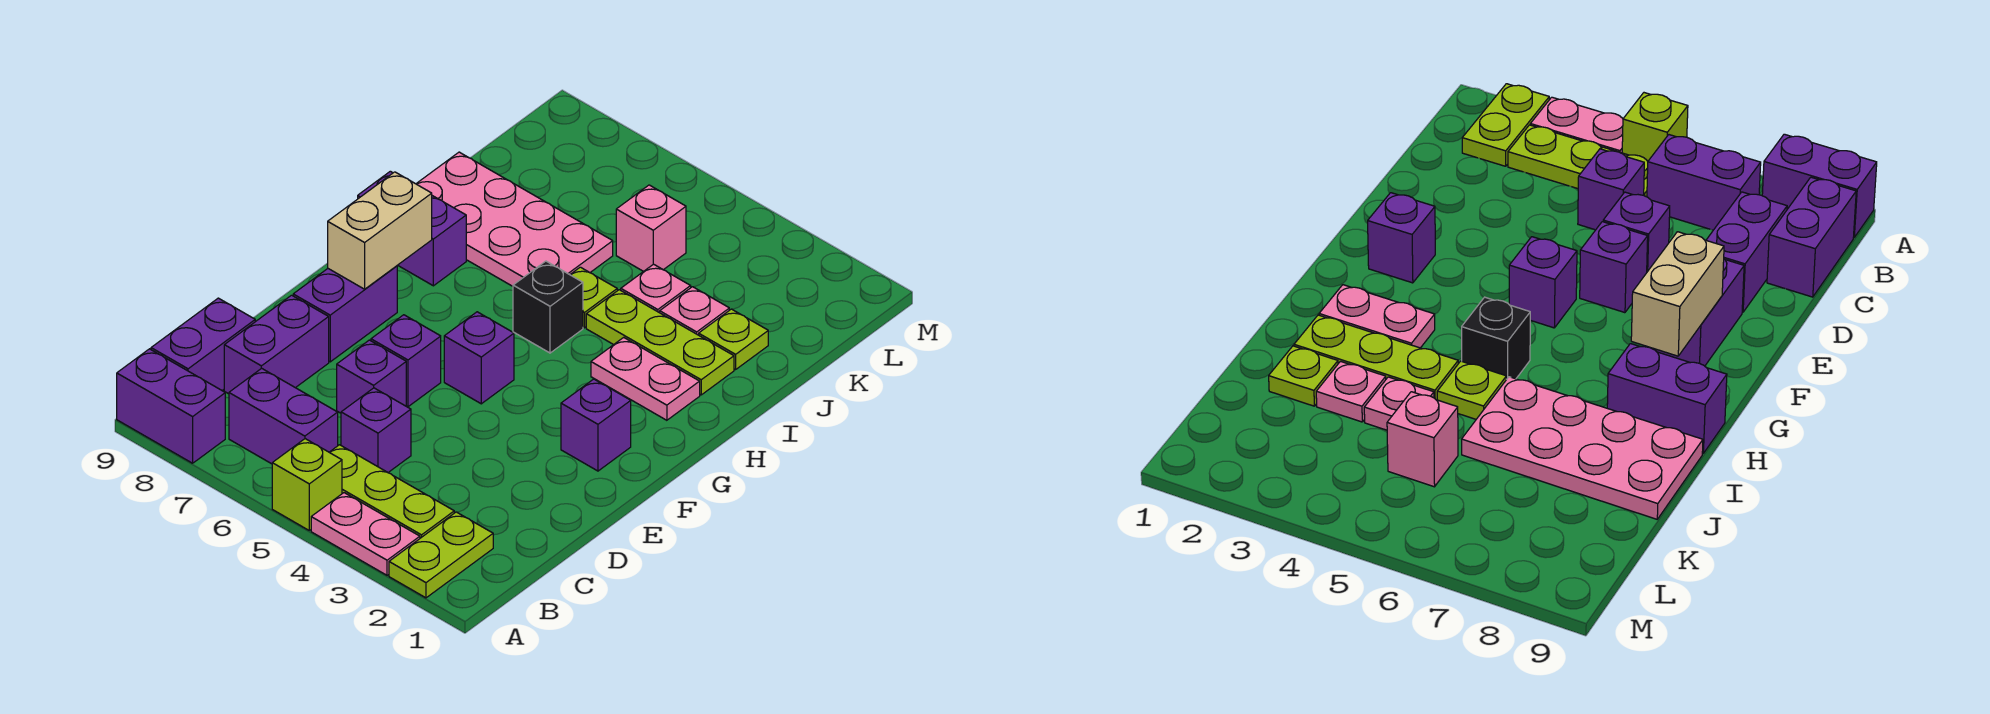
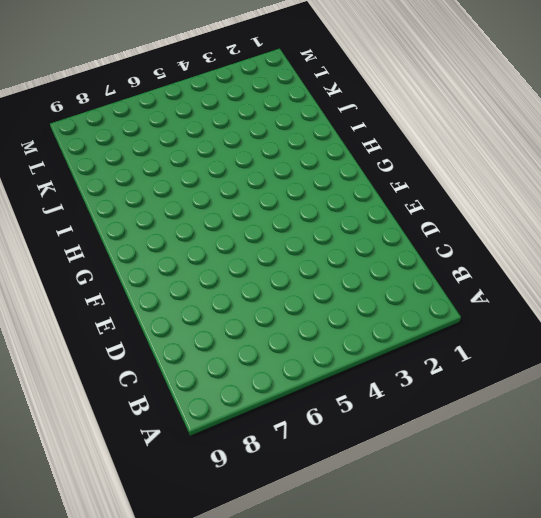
none -> lime plate A2:B2 level 1
none -> pink plate A3:A4 level 1
none -> lime brick A5 level 1

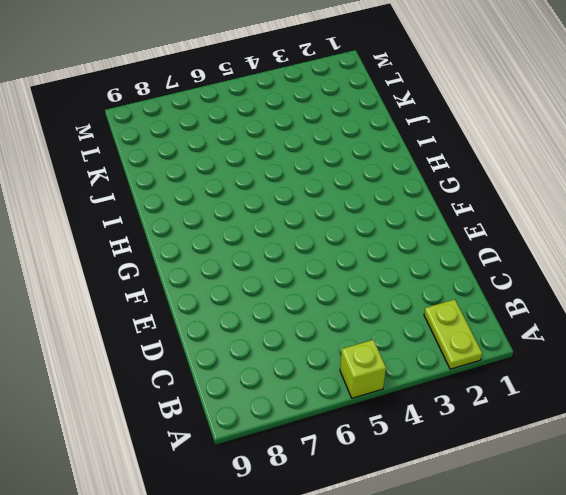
none -> pink plate A3:A4 level 1
none -> purple brick A8:A9 level 1
none -> lime plate B3:B5 level 1

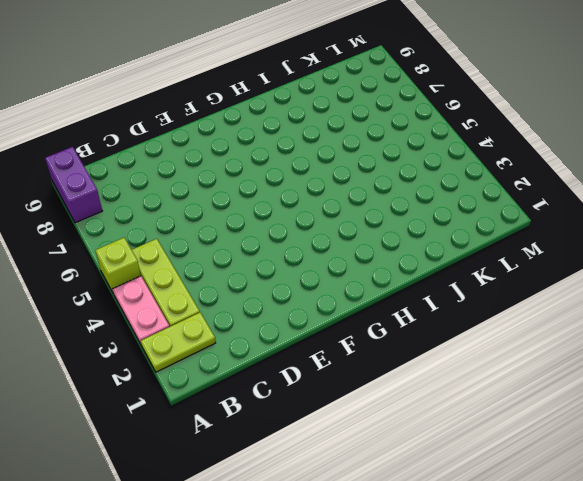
none -> purple brick B6:B7 level 1
none -> purple brick B9:C9 level 1
none -> purple brick C5 level 1

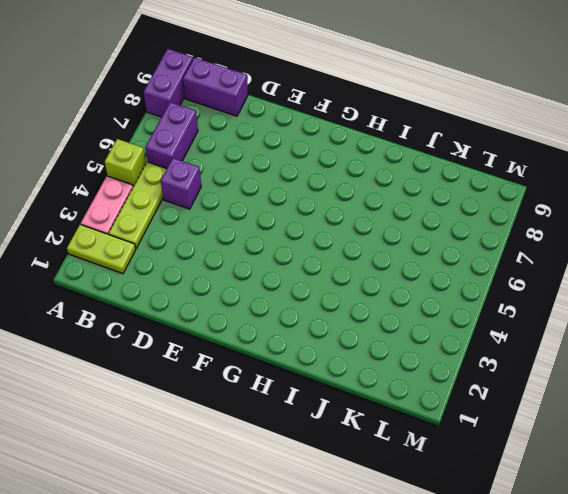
none -> purple brick C8:D8 level 1
none -> purple brick D6 level 1
none -> purple brick E6 level 1

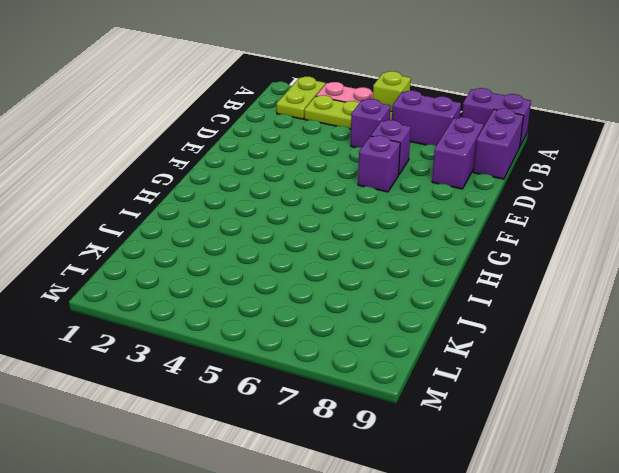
none -> purple brick E8:F8 level 1
none -> purple brick F2 level 1
none -> purple brick F5 level 1

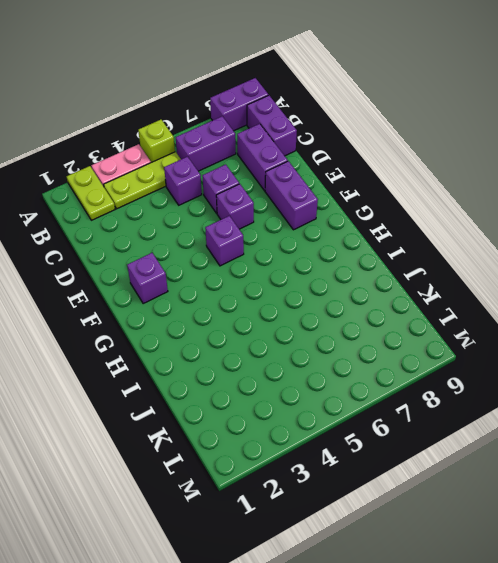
none -> pink plate H2:H3 level 1
none -> black brick H5 level 1
none -> purple brick H8:H9 level 1

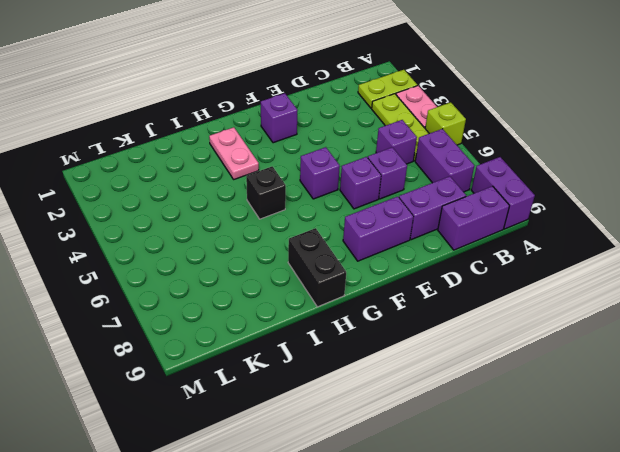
black brick H8:H9 level 1 -> purple brick H8:H9 level 1
none -> lime plate I2:I4 level 1
none -> lime plate I5 level 1
none -> pink plate I6:J9 level 1

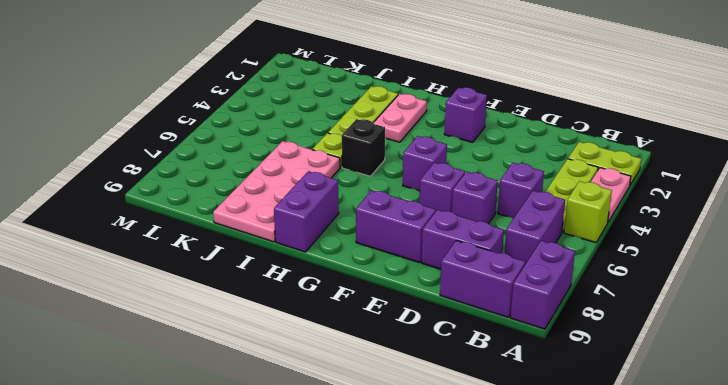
none -> lime plate J2 level 1
none -> pink plate J3 level 1
none -> pink plate J4 level 1

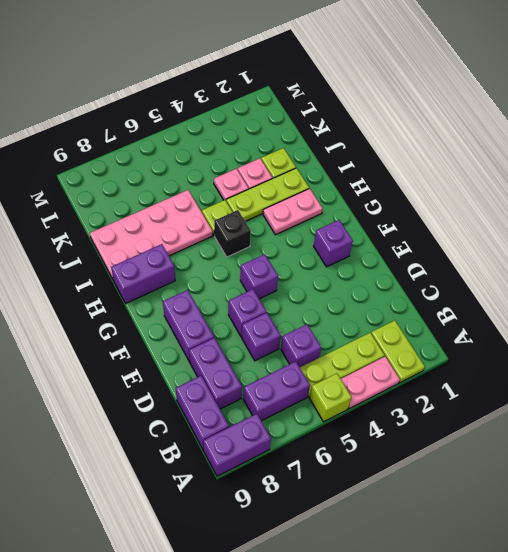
none -> pink brick K5 level 1
none -> tan brick F8:G8 level 2

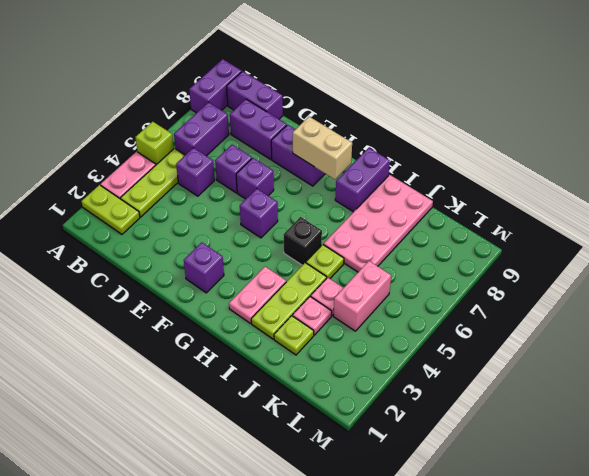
pink brick K4:K5 level 1 -> pink brick K5 level 1

